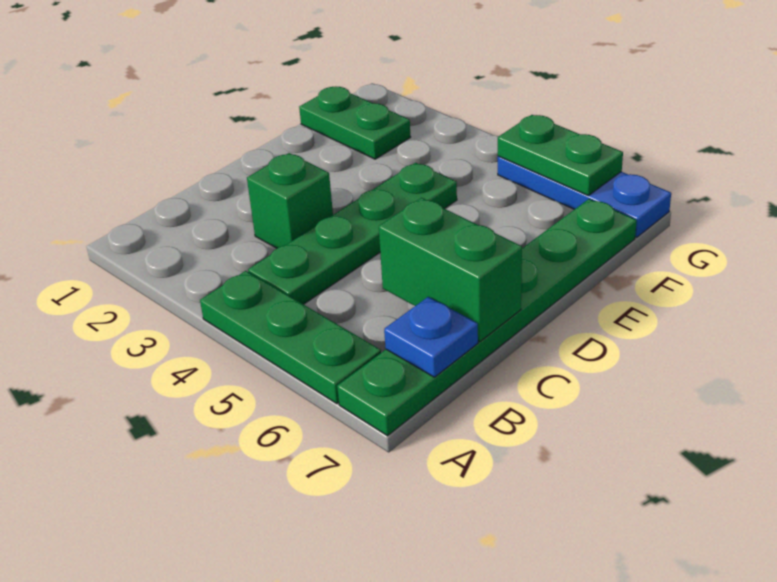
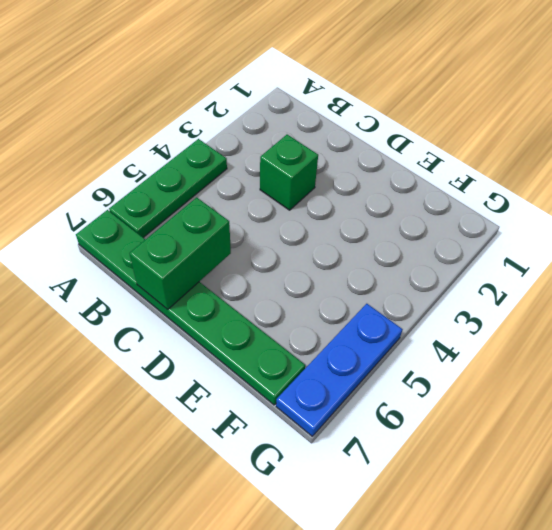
none -> green plate B4:E4 level 1
none -> green plate F1:F2 level 1

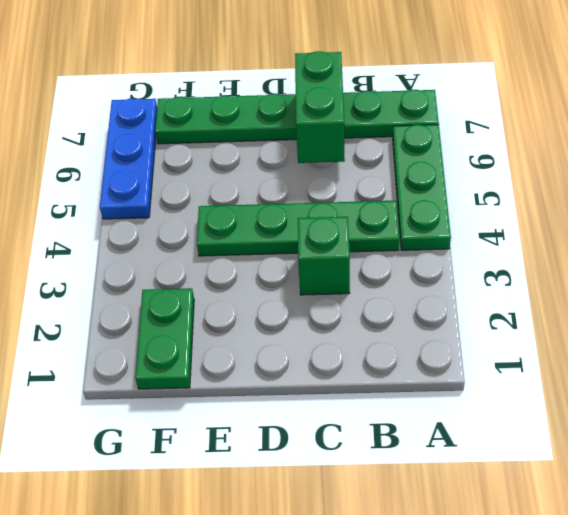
none -> blue plate B7 level 2
none -> green plate G5:G6 level 2

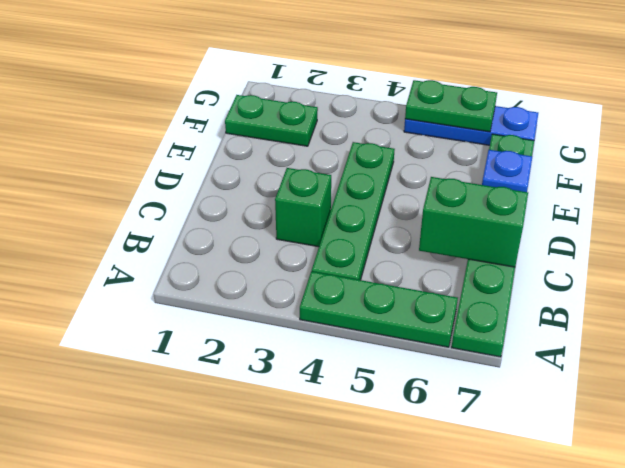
blue plate E7 level 2 -> blue plate B7 level 2

